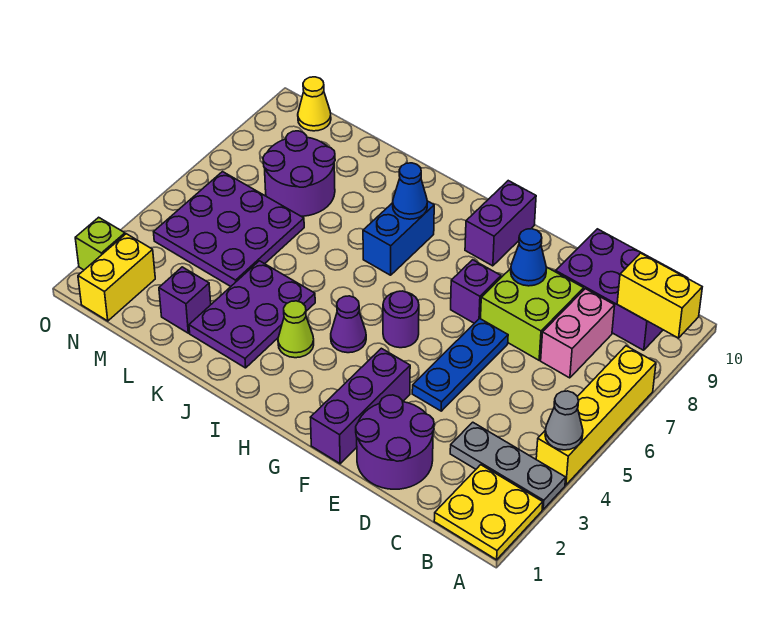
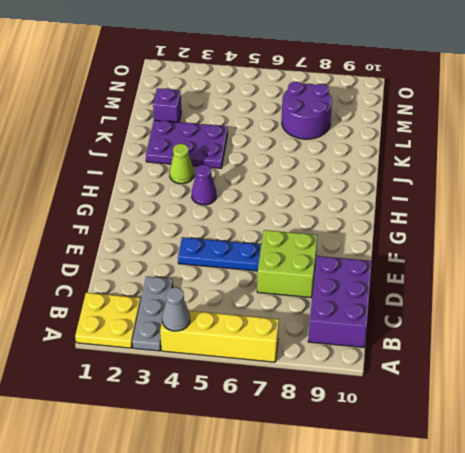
none -> pink brick C7:C8 level 1
none -> purple round brick D1:E2 level 1
none -> purple brick F1:F3 level 1

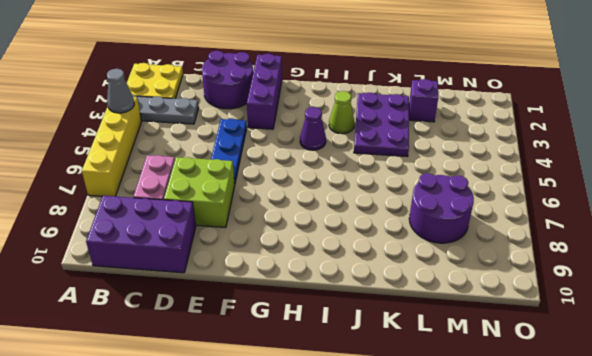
none -> purple brick F7 level 1
none -> purple round brick G5 level 1
none -> purple brick G9:G10 level 1

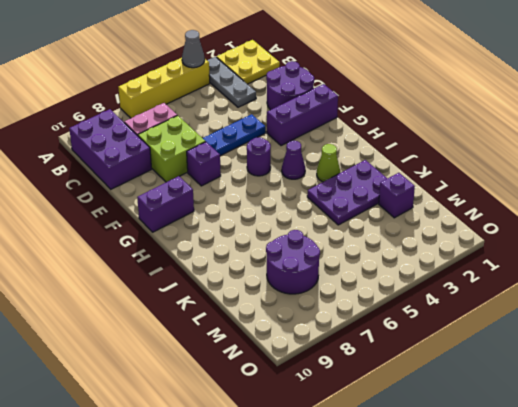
none -> blue brick I7:I8 level 1
none -> purple plate L4:N6 level 1
none -> yellow brick N1:N2 level 1

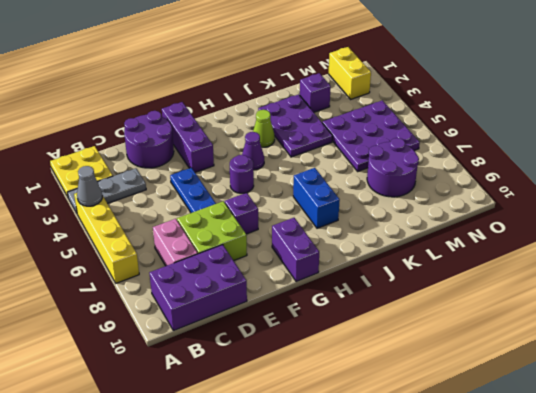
none -> yellow cone N10 level 1
none -> lime brick O2 level 1
none -> yellow brick A9:B9 level 2

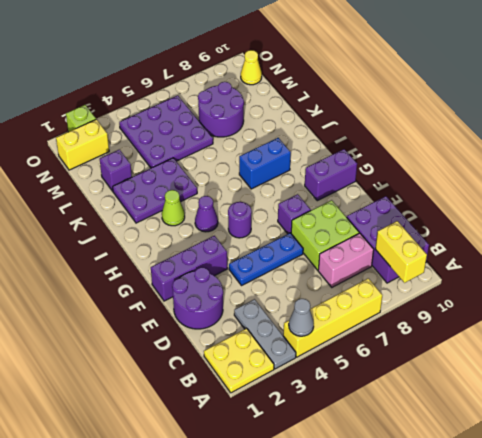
none -> blue cone E8 level 2
none -> blue cone I8 level 2

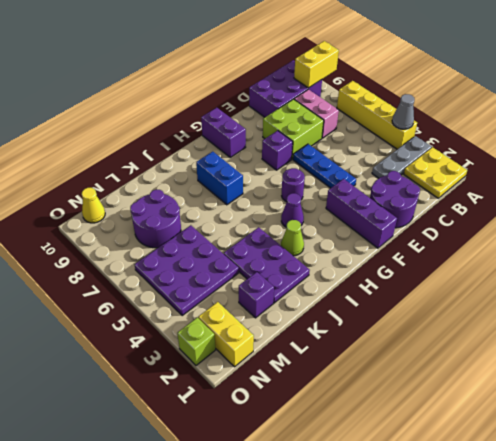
none -> blue cone E8 level 2
none -> blue cone I8 level 2

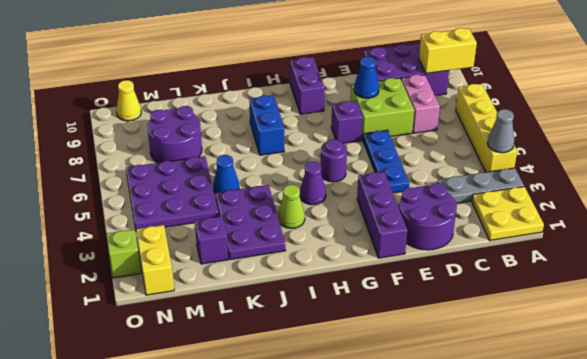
blue cone K5 level 1 -> blue cone I8 level 2

